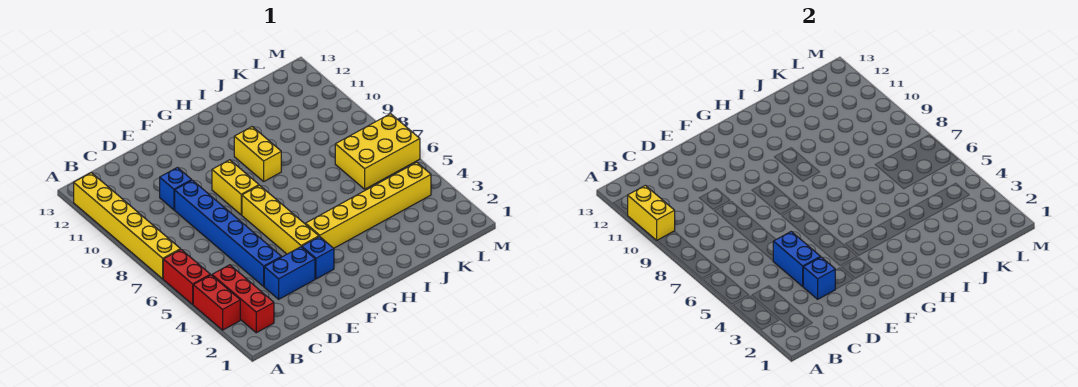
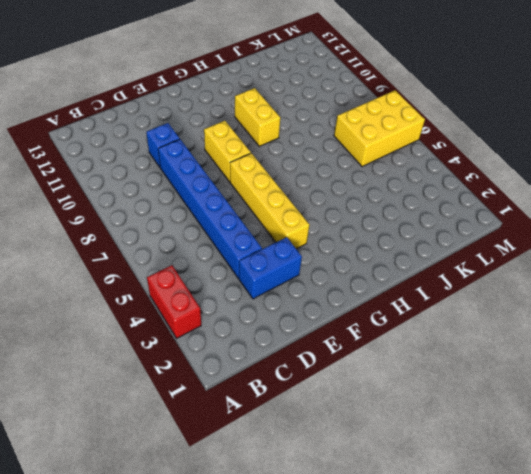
none -> red brick A5:A6 level 1
none -> yellow brick A7:A12 level 1
none -> red brick B2:B4 level 1

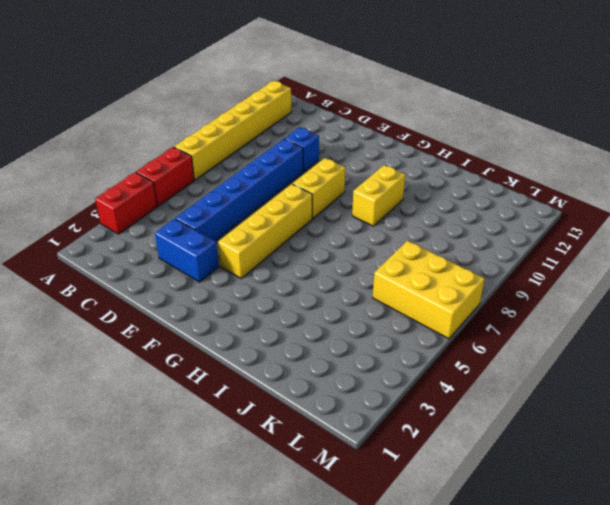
none -> red brick B2:B4 level 1
none -> blue brick F3 level 1
none -> yellow brick G4:L4 level 1

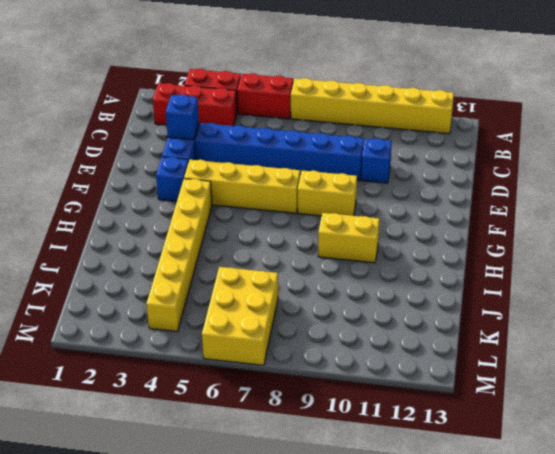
none -> yellow brick A10:A11 level 2
none -> blue brick D4:D5 level 2

